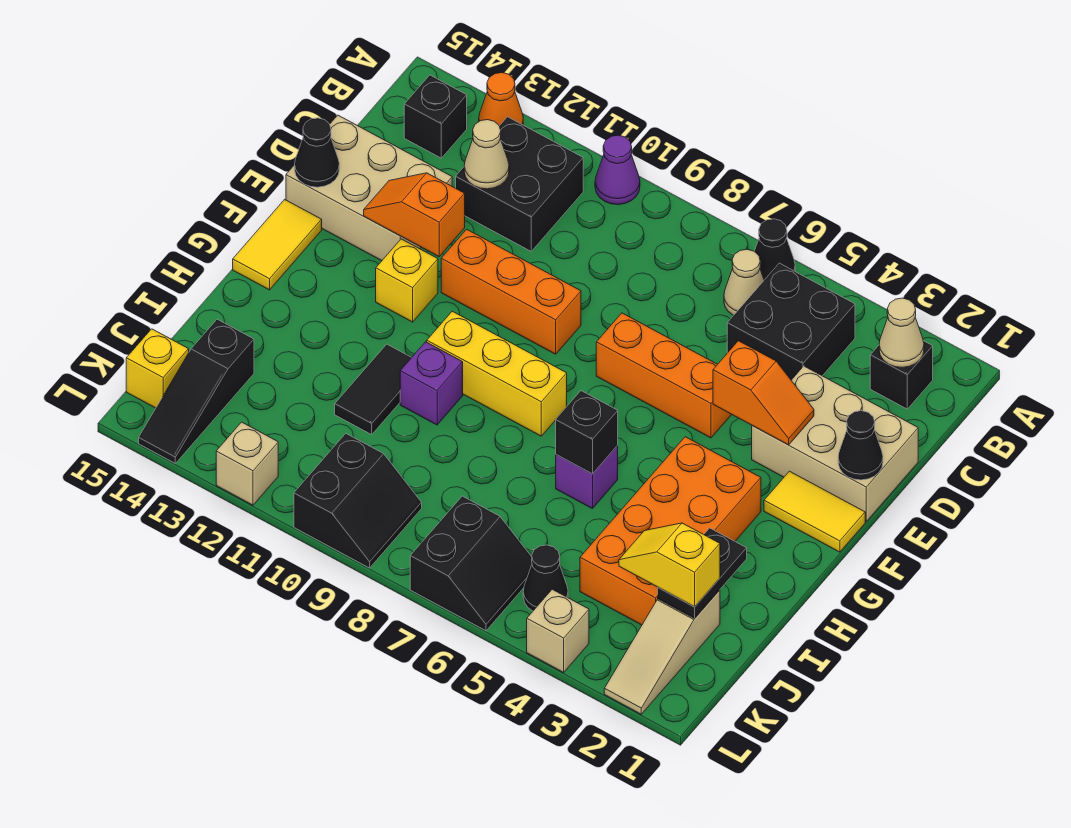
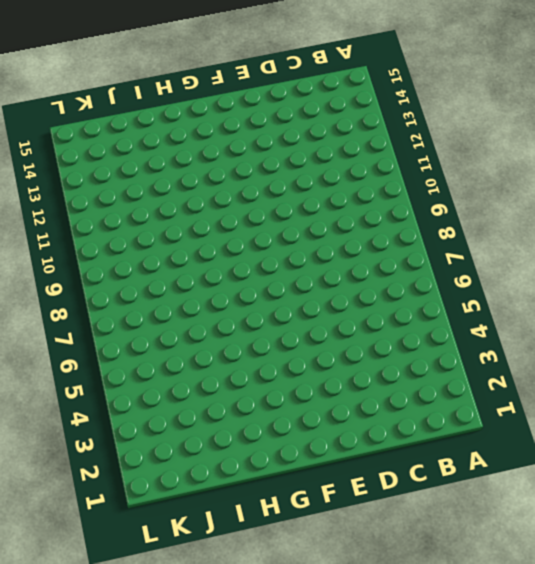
none -> black cone A6 level 1
none -> purple cone A10 level 1
none -> orange cone A13 level 1
none -> black brick B2 level 1

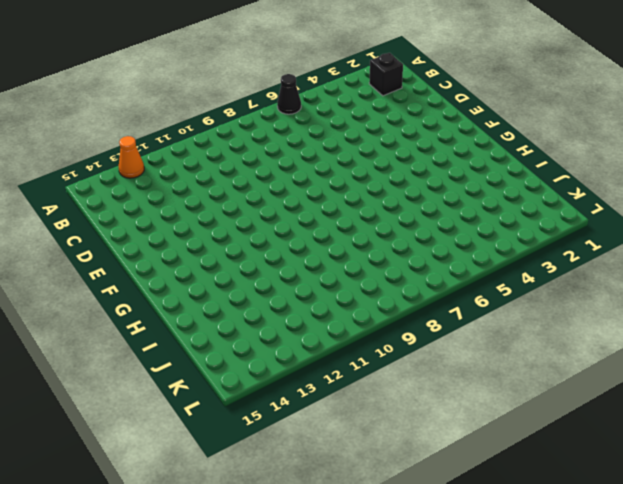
none -> purple cone A10 level 1
none -> black brick B4:C5 level 1
none -> tan cone B6 level 1
none -> black brick B11:C12 level 1

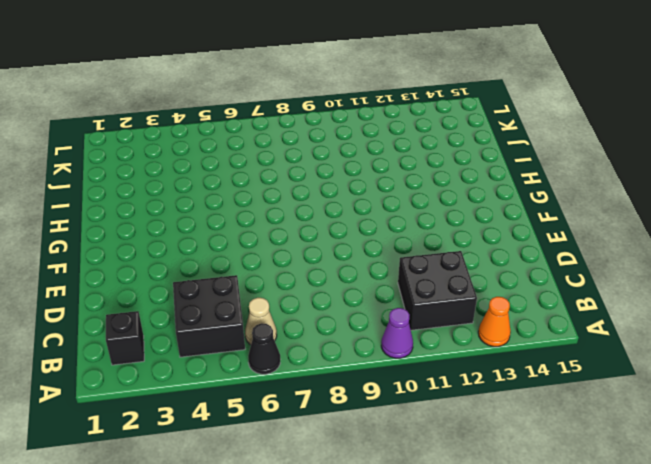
none -> black brick B14 level 1
none -> tan brick D1:E3 level 1
none -> tan brick D13:E15 level 1
none -> orange brick E5:E7 level 1

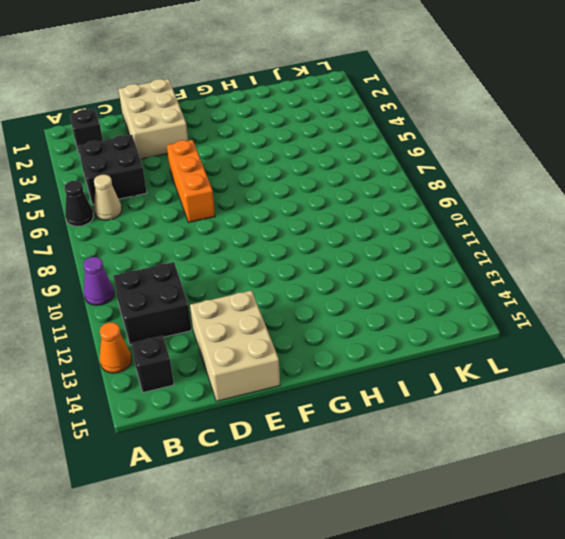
none -> orange brick E9:E11 level 1
none -> yellow tile F1:F2 level 1
none -> yellow brick F12 level 1
none -> yellow tile F15:G15 level 1

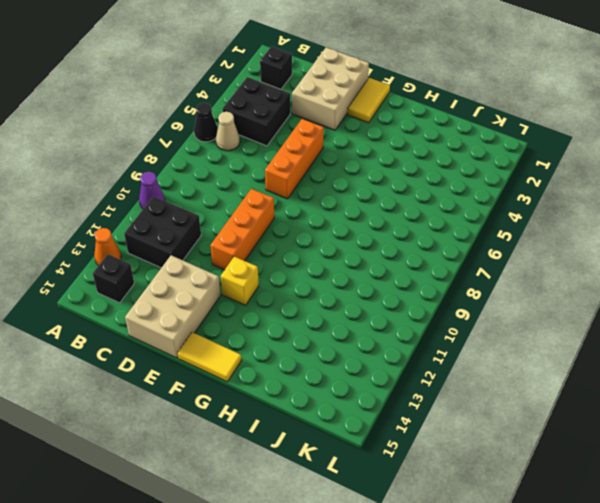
none -> orange brick G3:J4 level 1
none -> yellow brick G8:G10 level 1
none -> purple brick H6 level 1
none -> purple brick H10 level 1

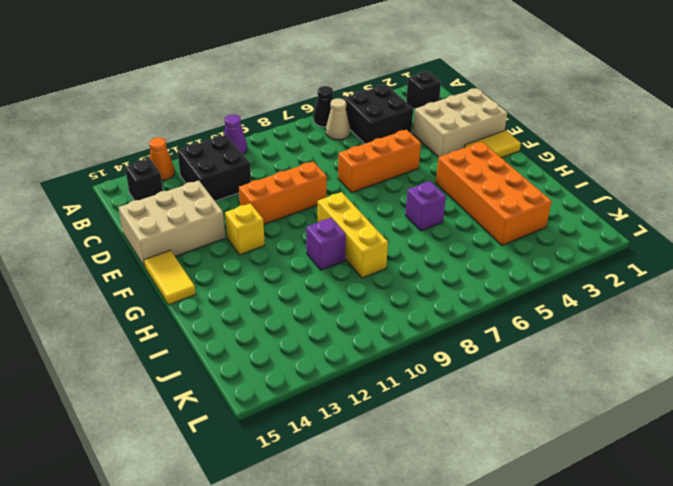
yellow brick G9:I9 level 1 -> yellow brick G8:G10 level 1
none -> black tile H11:I11 level 1
none -> tan slope J2:L2 level 1 top J
none -> black slope J14:L14 level 1 top J
none -> black cone K5 level 1

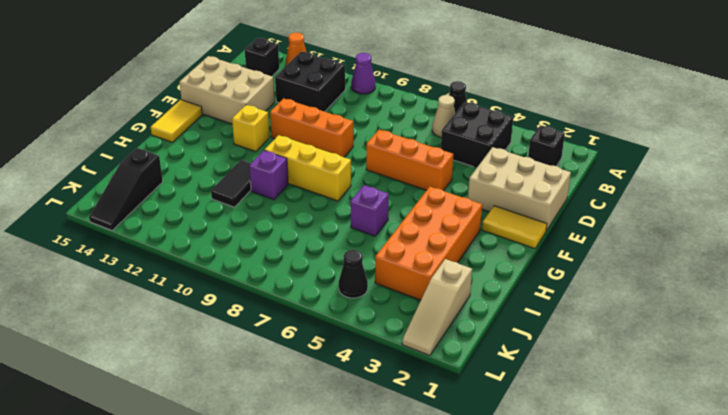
none -> black slope K6:L7 level 1 top 7
none -> black slope K9:L10 level 1 top 10
none -> yellow brick K15 level 1
none -> tan brick L4 level 1

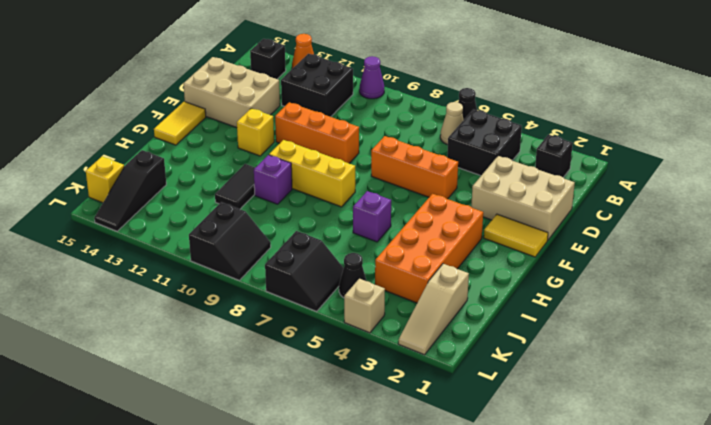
none -> tan brick L12 level 1
none -> tan cone B2 level 2
none -> tan cone C12 level 2
none -> black cone E1 level 2

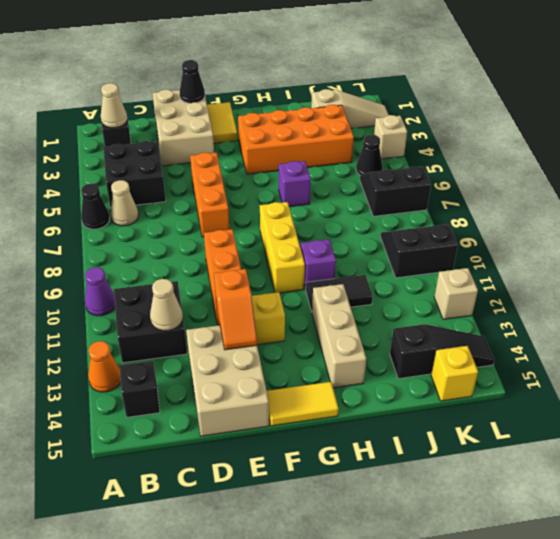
tan brick H12:H14 level 1 -> none
none -> orange slope E3:E4 level 2 top 4
none -> black cone E15 level 2
none -> black brick H6 level 2
none -> black plate I2:J2 level 2

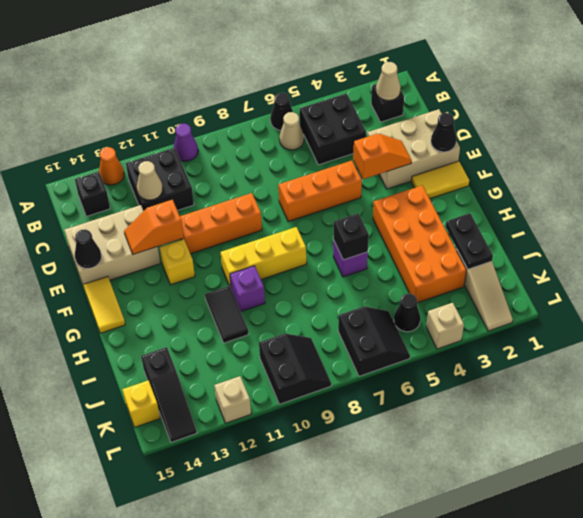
none -> yellow slope J2:J3 level 3 top 2

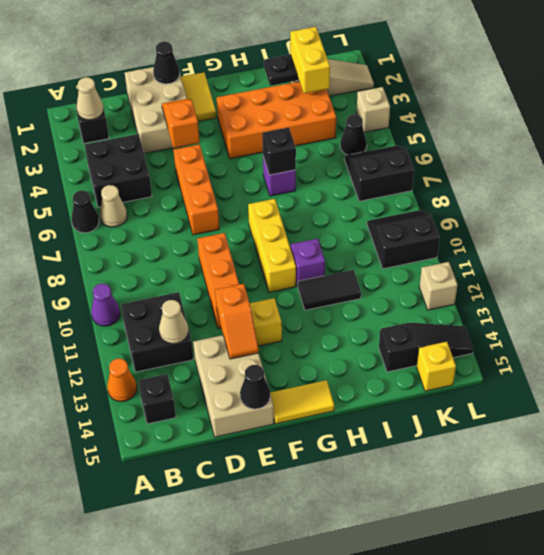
yellow brick J2:J3 level 3 -> yellow slope J2:J3 level 3 top 2

